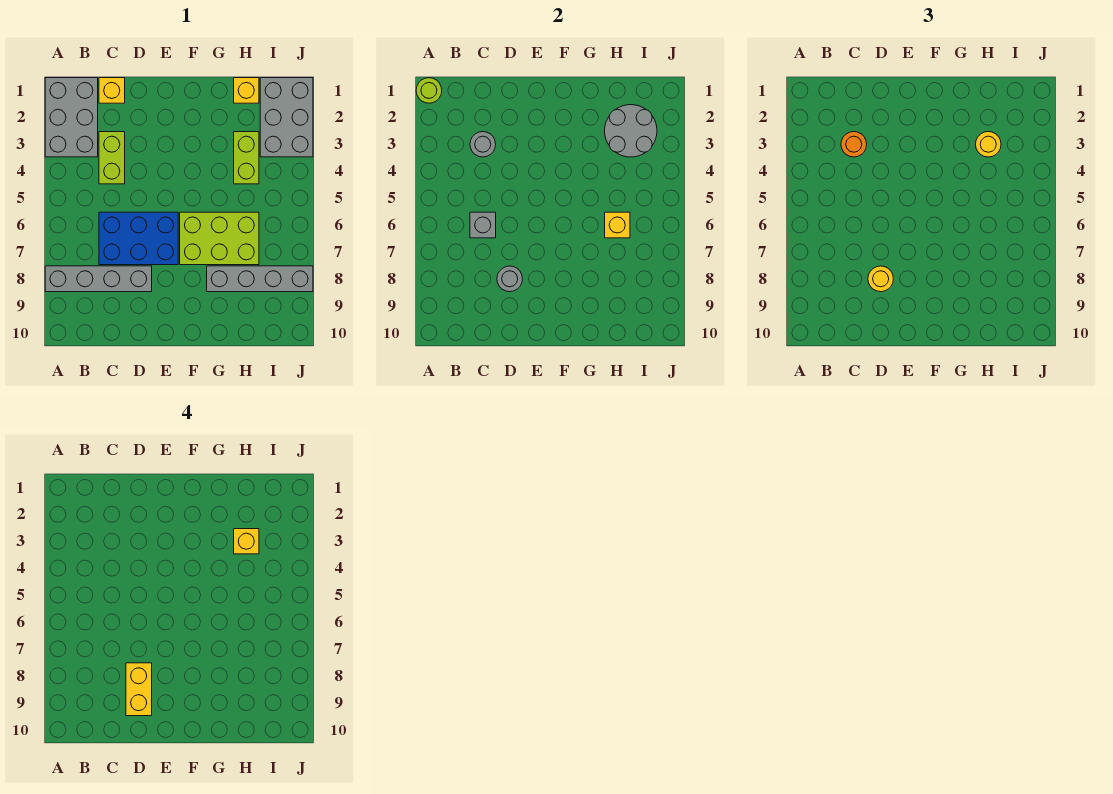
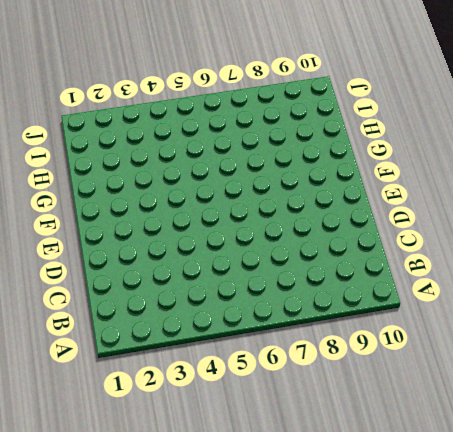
none -> grey brick A1:B3 level 1
none -> grey brick A8:D8 level 1
none -> yellow brick C1 level 1

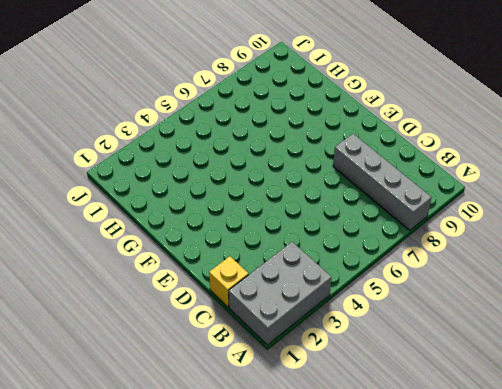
none -> lime brick C3:C4 level 1
none -> blue brick C6:E7 level 1
none -> lime brick F6:H7 level 1

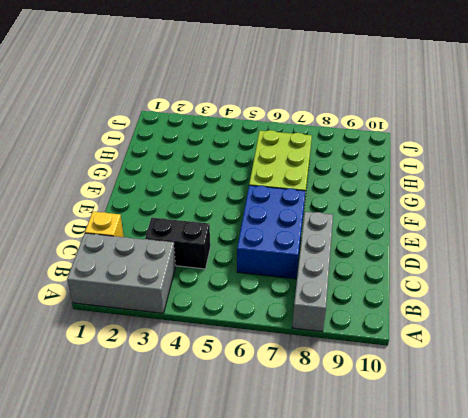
black brick C3:C4 level 1 -> lime brick C3:C4 level 1
none -> grey brick G8:J8 level 1
none -> yellow brick H1 level 1
none -> lime brick H3:H4 level 1

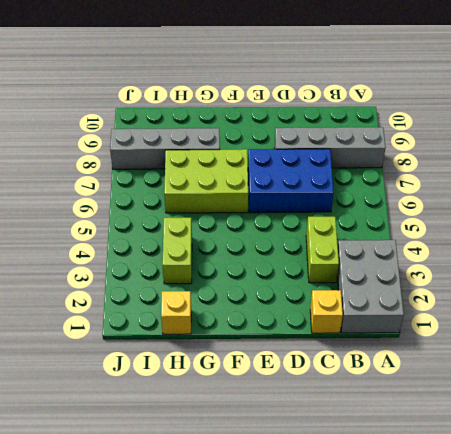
none -> grey brick I1:J3 level 1
none -> lime round brick A1 level 2
none -> grey round brick C3 level 2

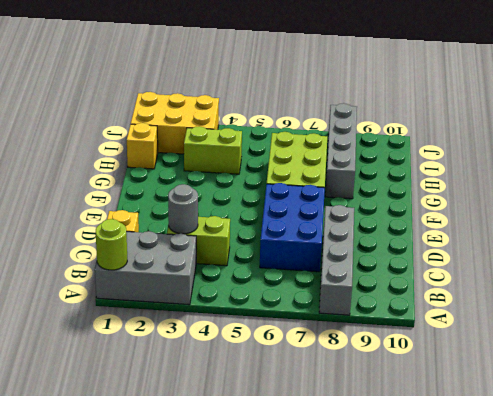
yellow brick I1:J3 level 1 -> grey brick I1:J3 level 1
none -> grey brick C6 level 2
none -> grey round brick D8 level 2
none -> grey round brick H2:I3 level 2

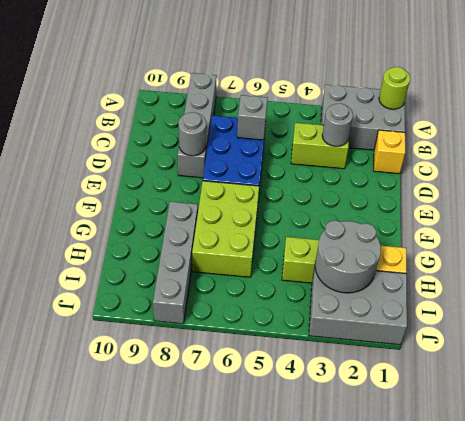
none -> yellow brick H6 level 2
none -> orange round brick C3 level 3
none -> yellow round brick D8 level 3

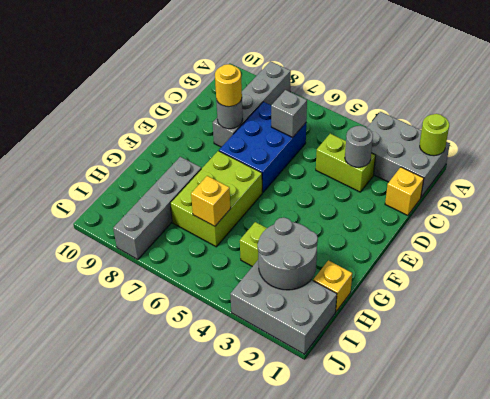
none -> orange round brick C3 level 3
none -> yellow round brick H3 level 3
none -> yellow brick D8:D9 level 4

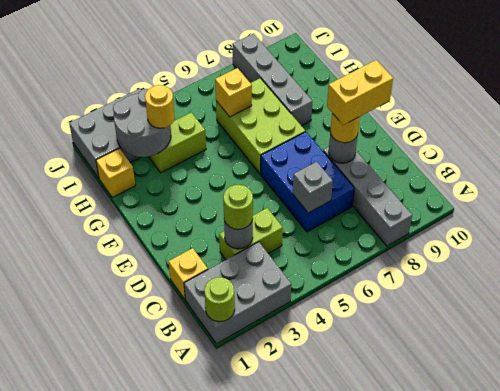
lime round brick C3 level 3 -> orange round brick C3 level 3
none -> yellow brick H3 level 4

